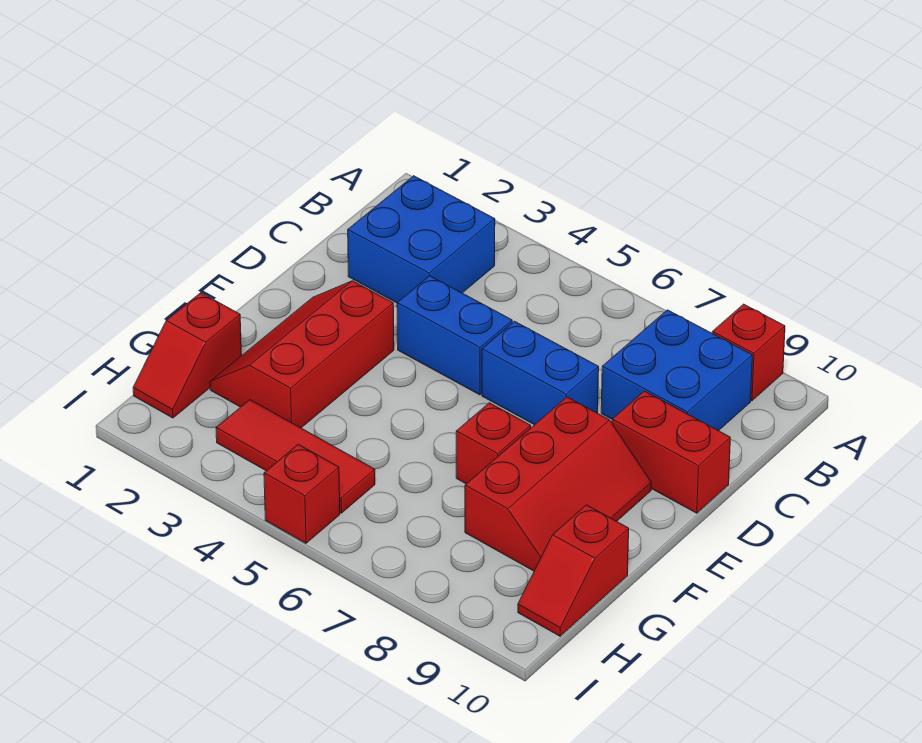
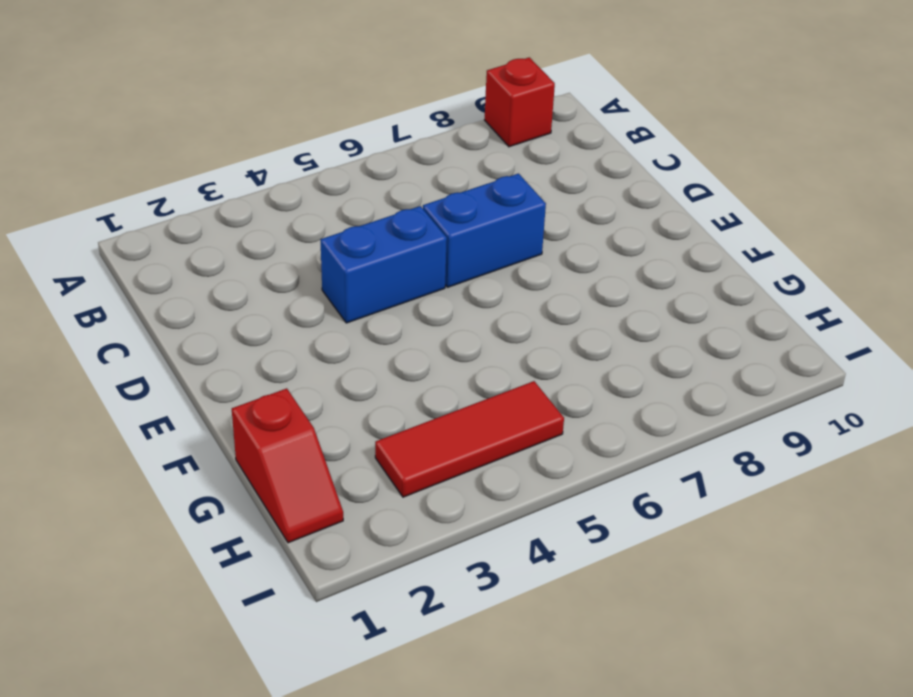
none -> blue brick B2:C3 level 1
none -> blue brick B8:C9 level 1
none -> red brick D9:D10 level 1

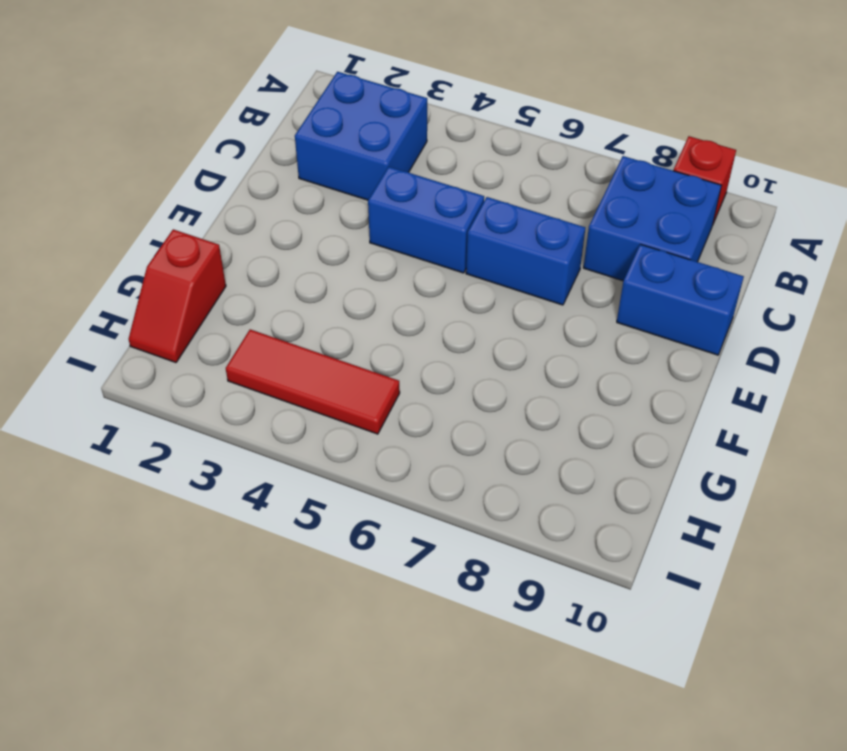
blue brick D9:D10 level 1 -> red brick D9:D10 level 1
none -> red slope E2:G3 level 1 top 3
none -> red slope E8:G9 level 1 top 8
none -> red brick F7 level 1

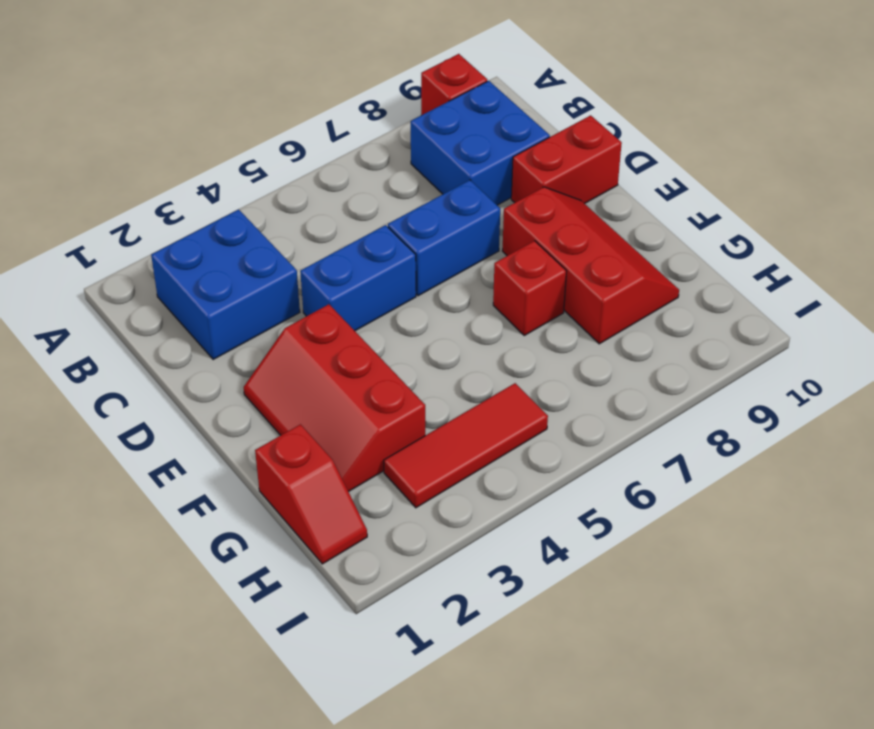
none -> red slope G10:H10 level 1 top G
none -> red brick I5 level 1

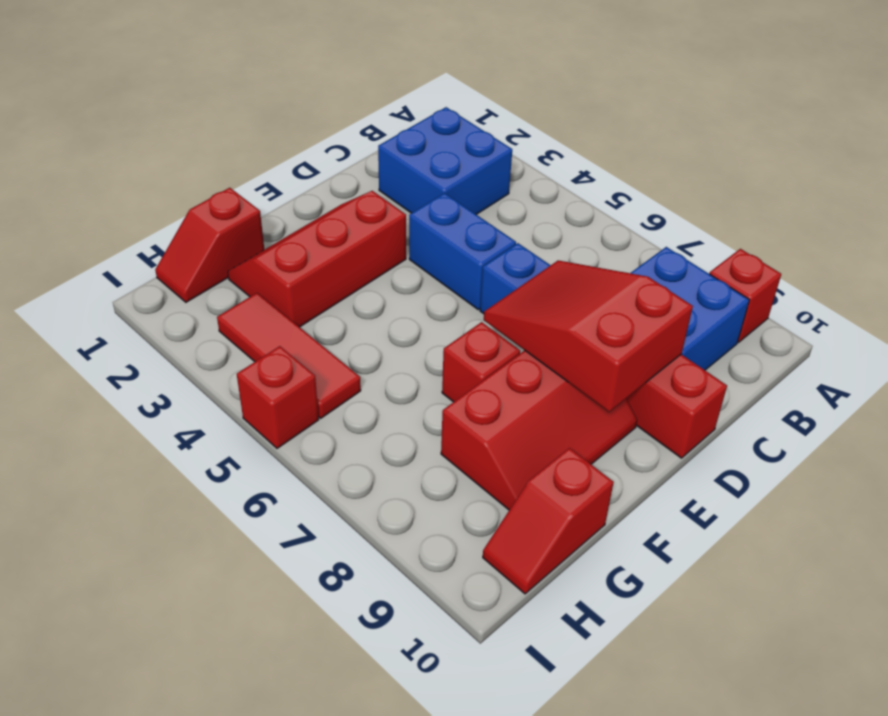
red slope D7:E9 level 2 top 9 -> none

